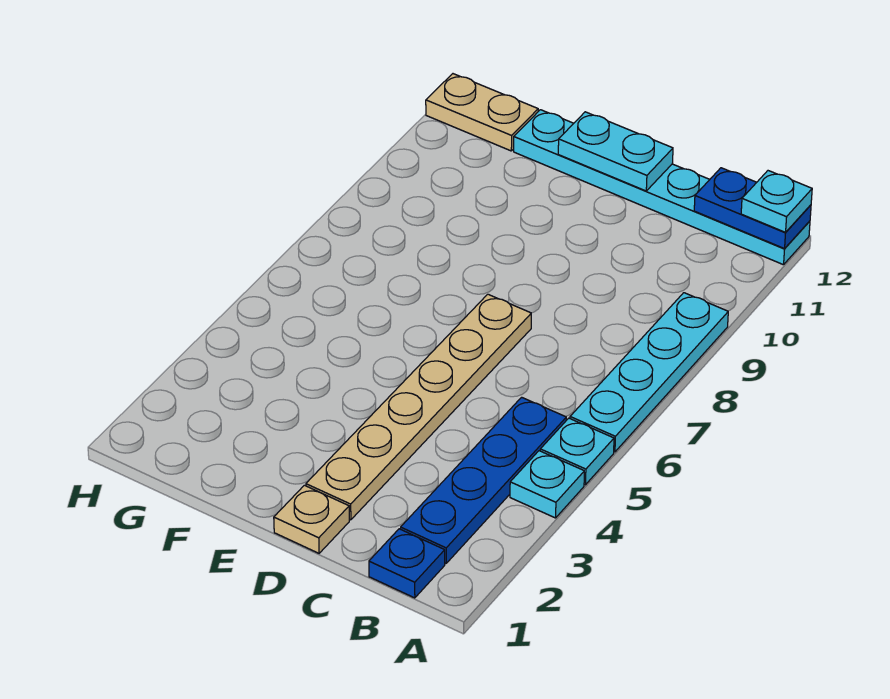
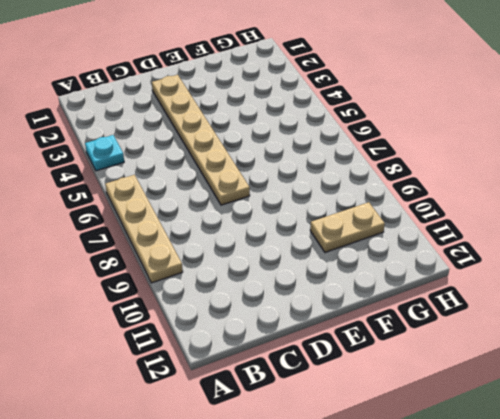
tan plate A6:A9 level 1 -> cyan plate A6:A9 level 1
tan plate F10:G10 level 1 -> tan plate G12:H12 level 1
none -> cyan plate A5 level 1
none -> cyan plate A12:F12 level 1
none -> blue plate B1 level 1

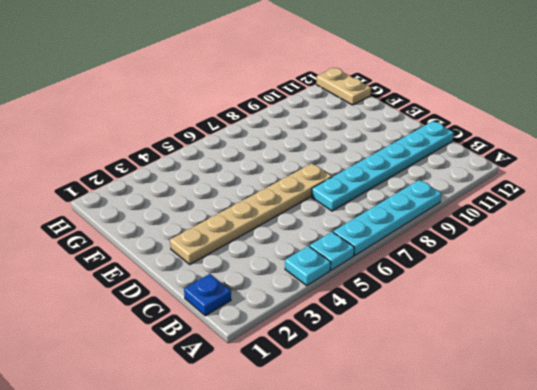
cyan plate C7:C12 level 1 -> cyan plate A12:F12 level 1
none -> blue plate B2:B5 level 1
none -> tan plate D1 level 1
none -> blue plate A12:B12 level 2

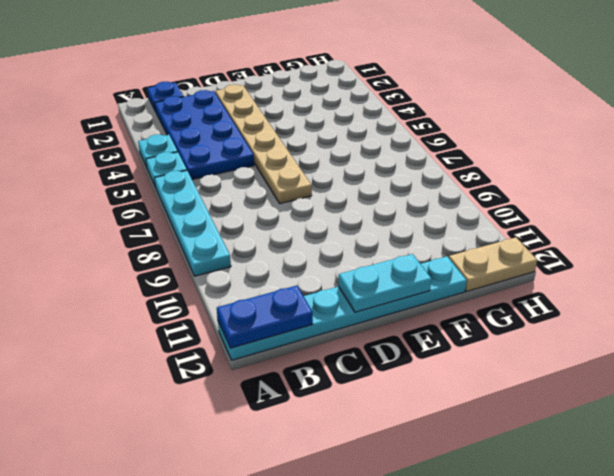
blue plate B2:C5 level 1 -> blue plate B2:B5 level 1
none -> tan plate D1 level 1
none -> cyan plate A12 level 3

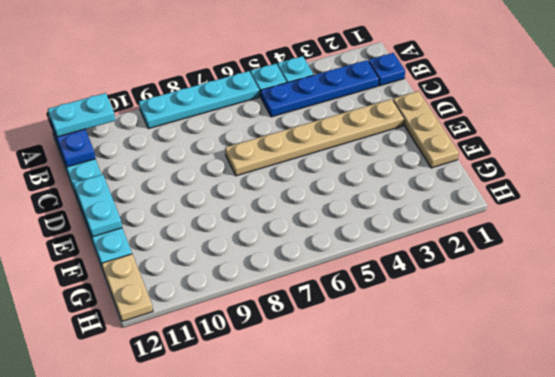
cyan plate A11:A12 level 3 -> cyan plate A12 level 3
tan plate D1:F1 level 1 -> tan plate D1 level 1

